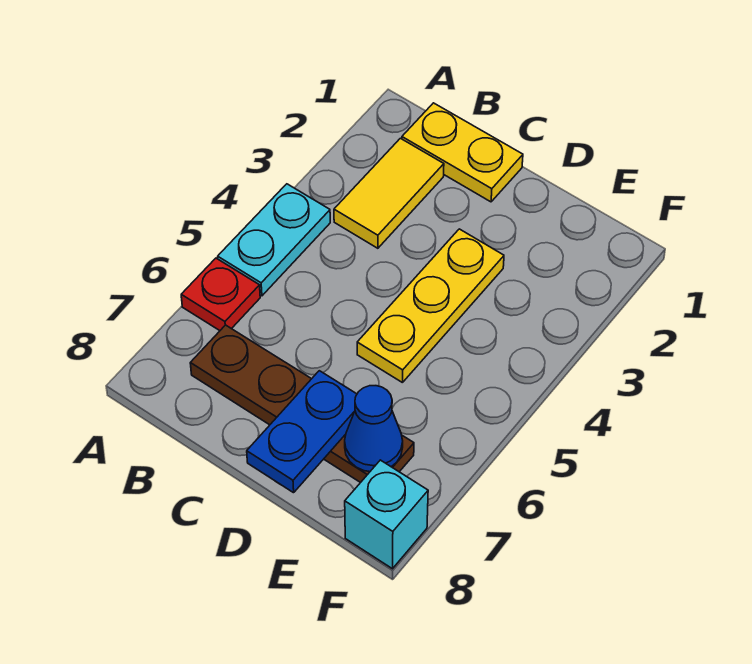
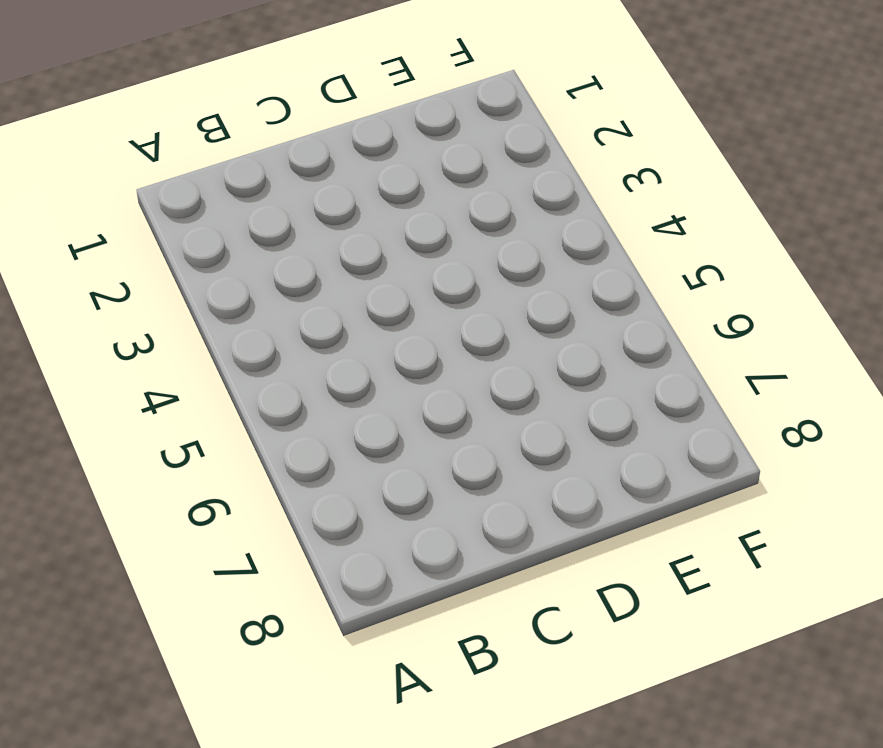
none -> cyan plate A4:A5 level 1
none -> red plate A6 level 1

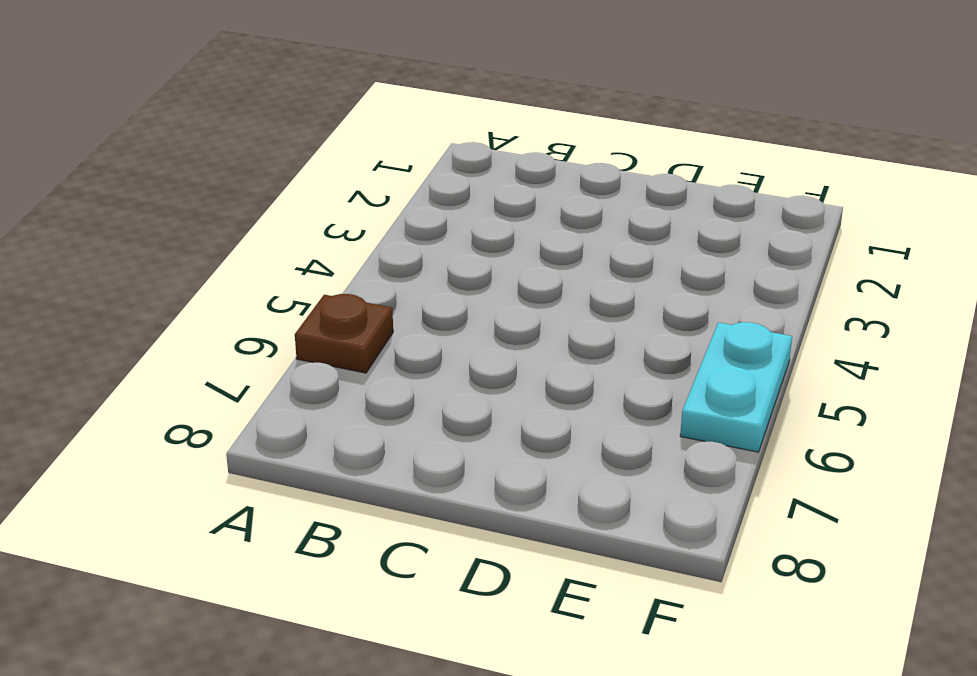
brown plate A6 level 1 -> red plate A6 level 1
cyan plate F5:F6 level 1 -> cyan plate A4:A5 level 1
none -> yellow plate B1:C1 level 1
none -> yellow tile B2:B3 level 1

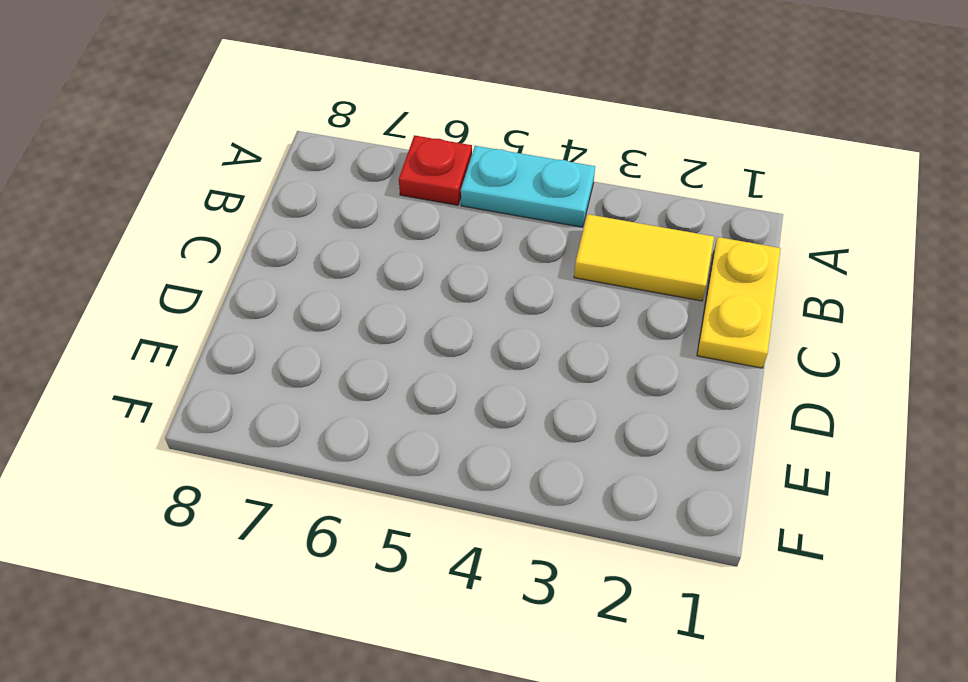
none -> brown plate B7:E7 level 1
none -> yellow plate D3:D5 level 1

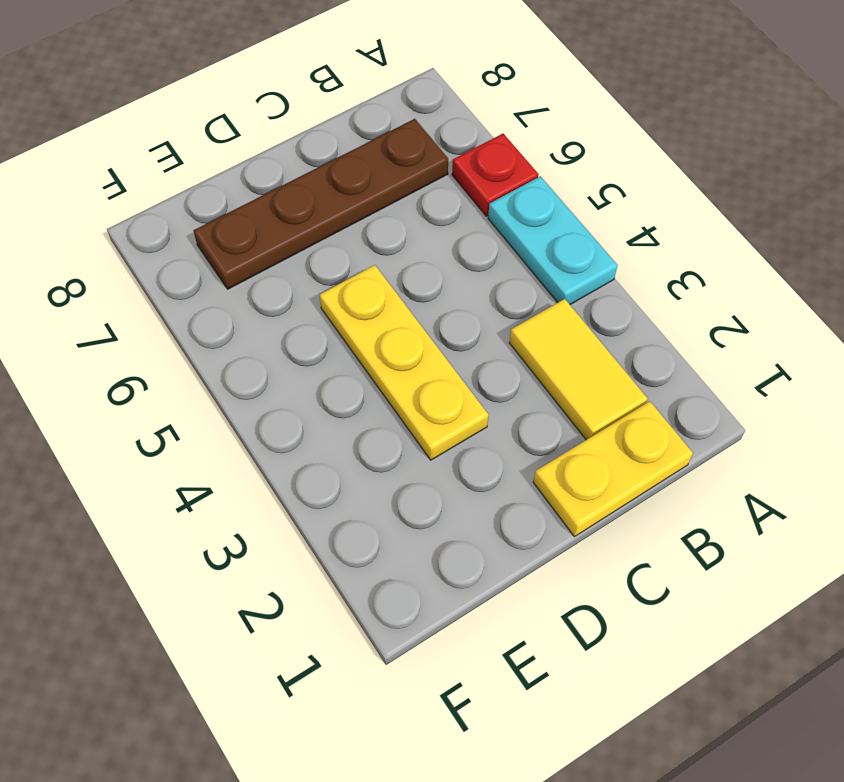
none -> cyan brick F8 level 1
none -> blue plate D7:D8 level 2

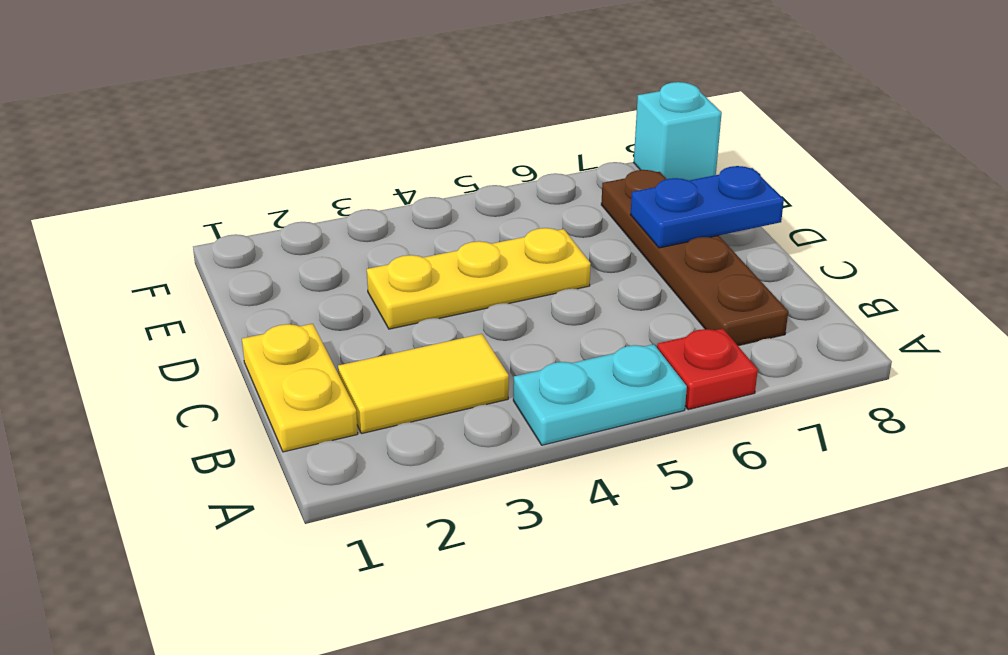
none -> blue cone E7 level 2

